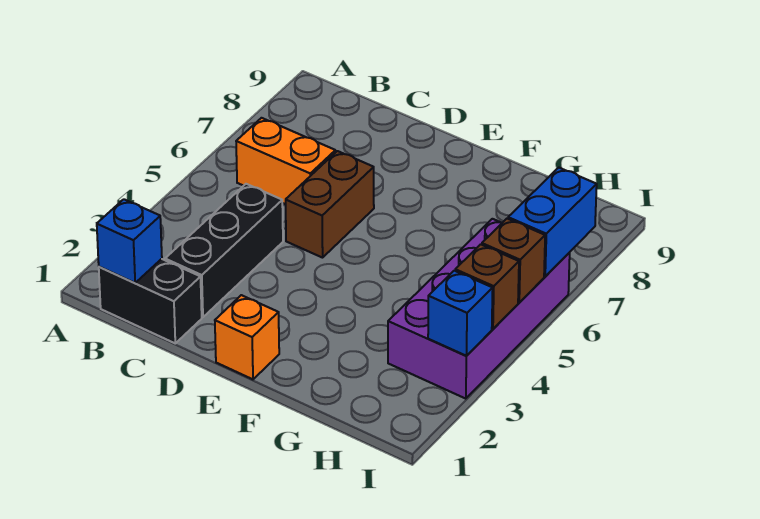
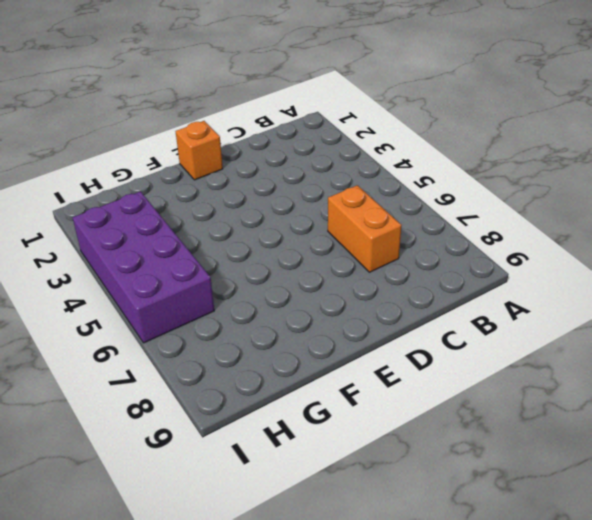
orange brick C6:C7 level 1 -> orange brick B6:C6 level 1
none -> black brick B1:C1 level 1
none -> black brick C2:C4 level 1

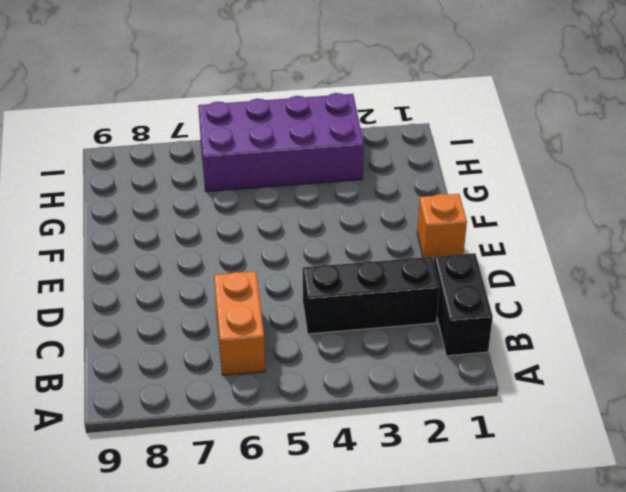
none -> brown brick D5:D6 level 1
none -> blue brick B1 level 2

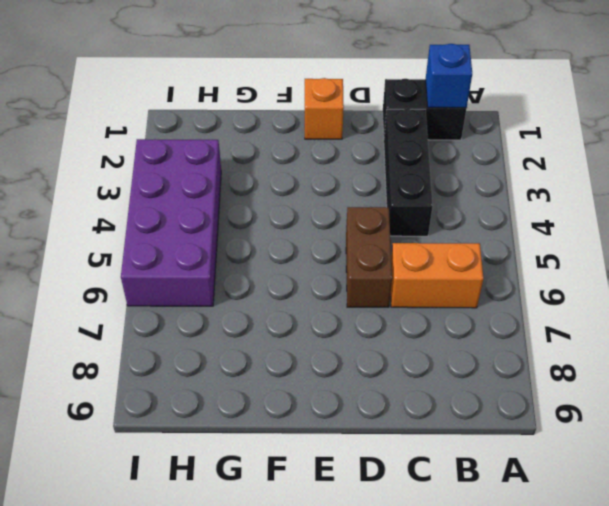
none -> blue brick I3 level 2
none -> brown brick I4 level 2

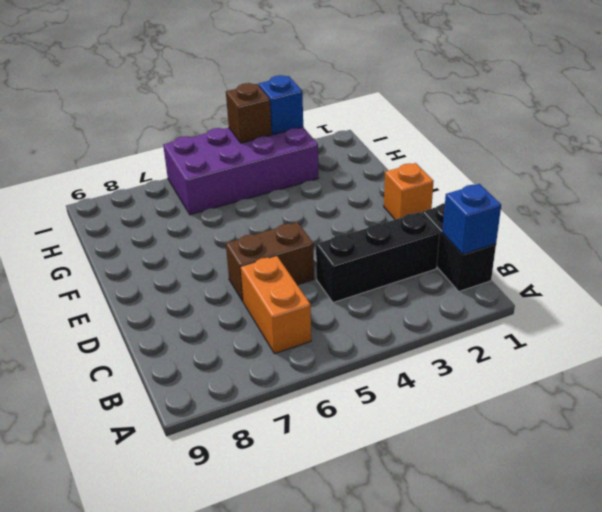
none -> brown brick I5 level 2
none -> blue brick I6:I7 level 2

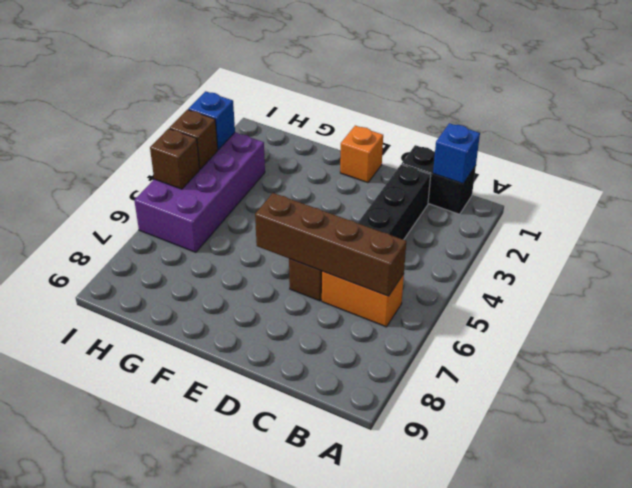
brown brick B6:E6 level 2 -> none
none -> blue brick I6:I7 level 2

